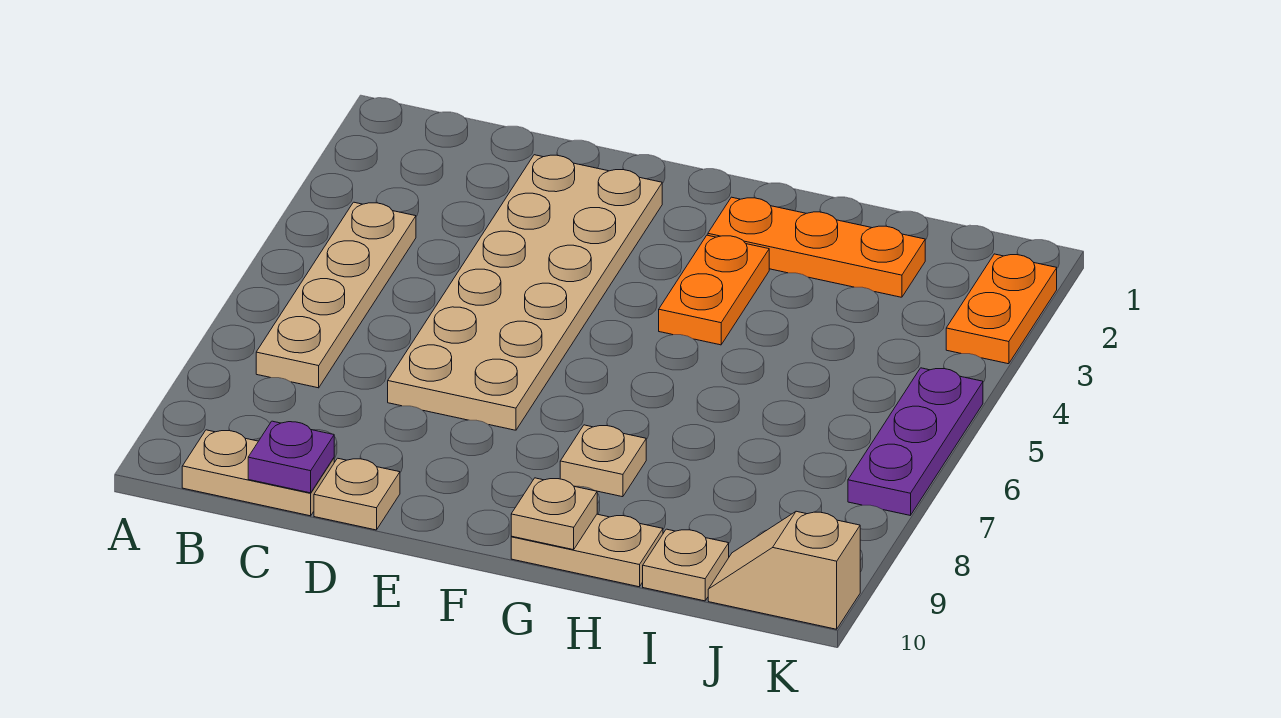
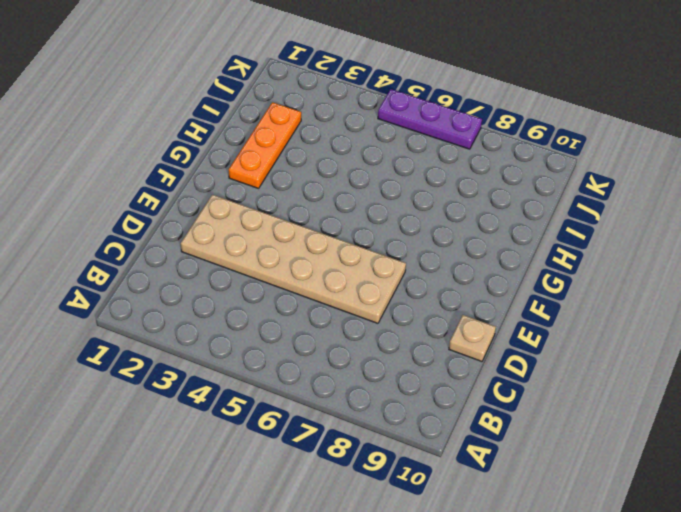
none -> tan plate B4:B7 level 1
none -> tan plate B10:C10 level 1
none -> orange plate G3:G4 level 1

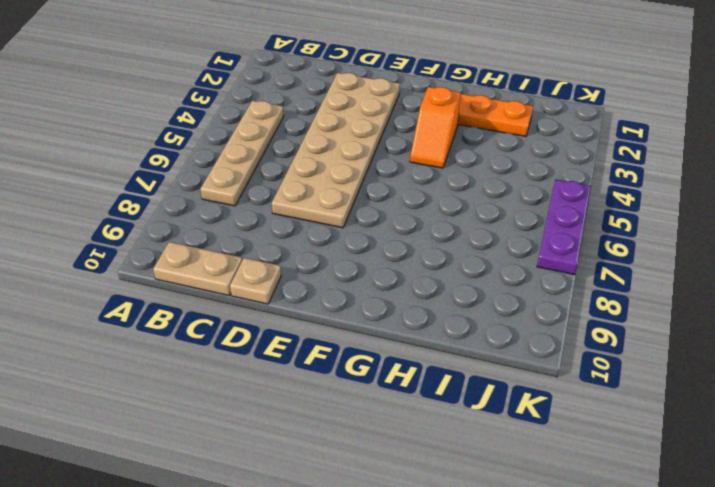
orange slope G3:G4 level 1 top 3 -> orange plate G3:G4 level 1
none -> tan plate G8 level 1
none -> tan plate G10:H10 level 1
none -> tan plate I10 level 1

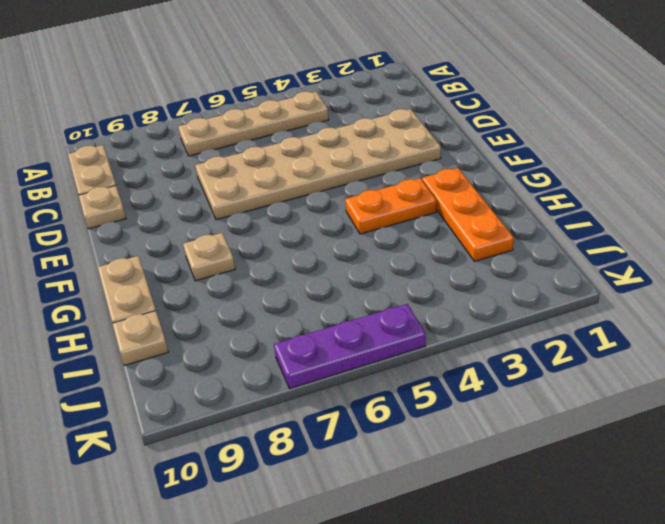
none -> tan slope J10:K10 level 1 top K
none -> orange plate K2:K3 level 1
none -> purple plate C10 level 2

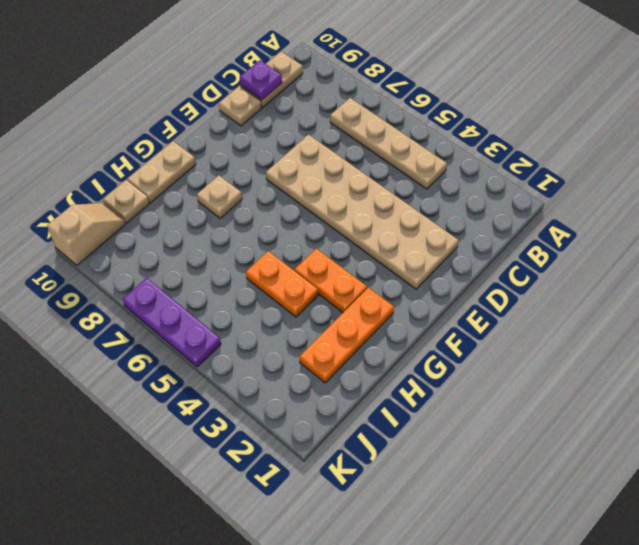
orange plate H4:H5 level 1 -> orange plate K2:K3 level 1
none -> tan plate G10 level 2

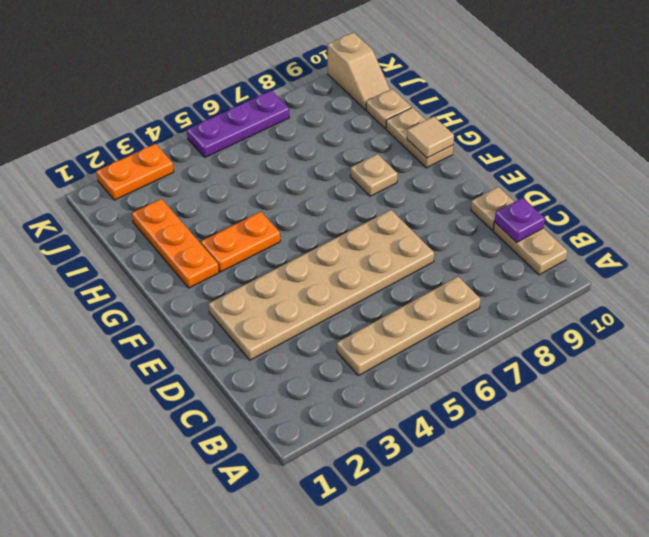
tan tile G10 level 2 -> tan plate G10 level 2

